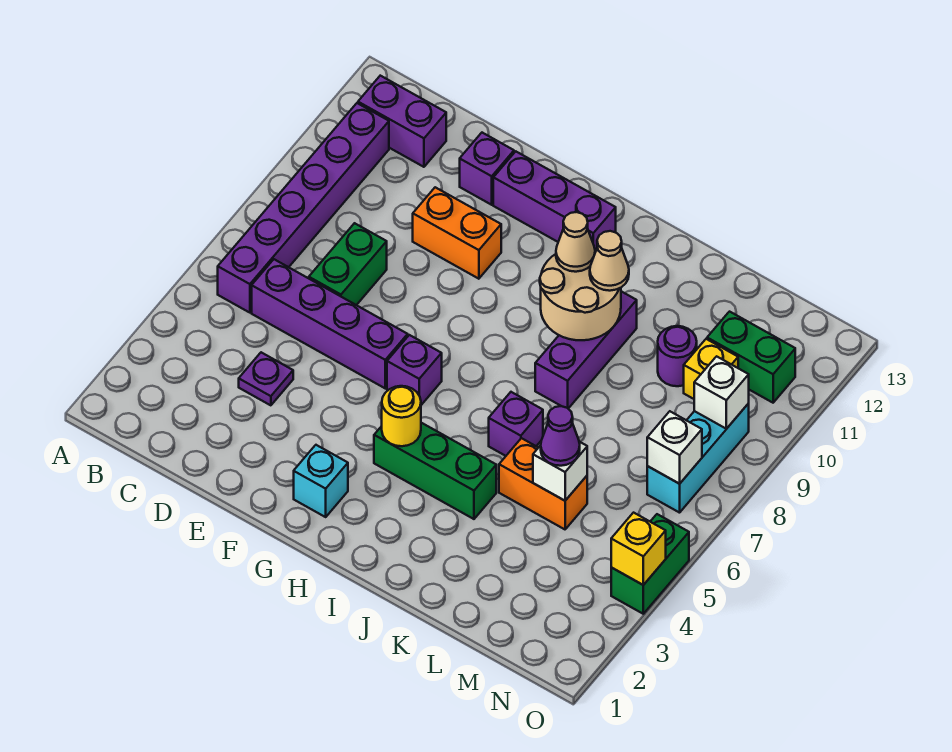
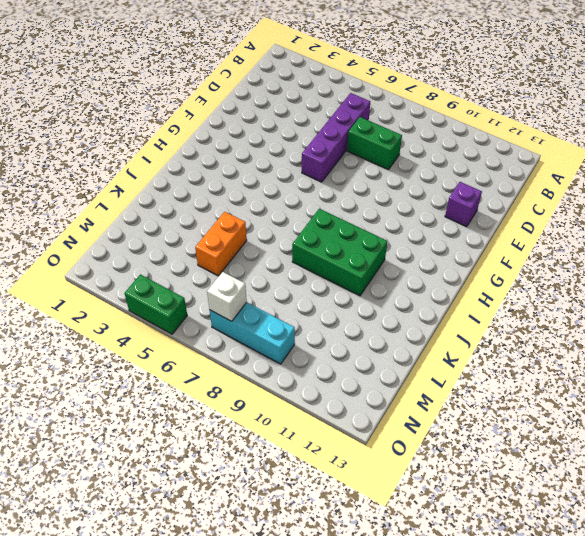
green brick I8:J10 level 1 -> purple brick J8:J10 level 1
none -> purple brick B6:B11 level 1
none -> purple brick B12:C12 level 1
none -> purple plate D4 level 1

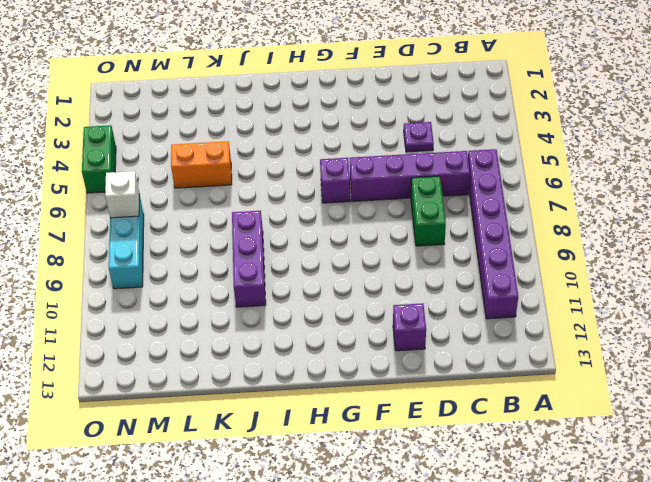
none -> purple brick B12:C12 level 1
none -> orange brick E10:F10 level 1
none -> purple brick F12:H12 level 1

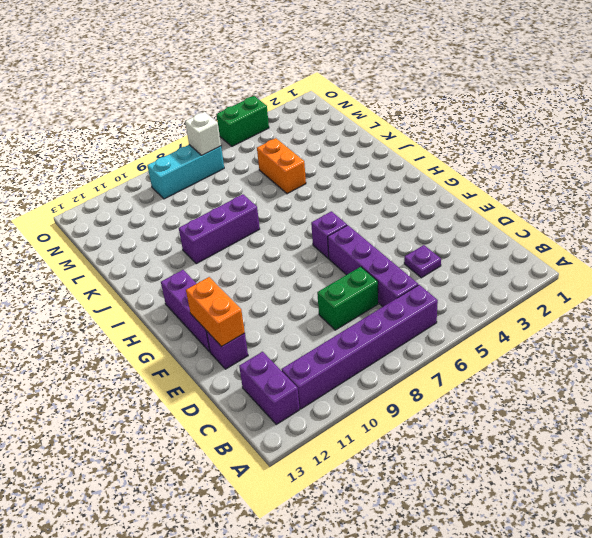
orange brick E12:F12 level 2 -> orange brick E10:F10 level 1
none -> cyan brick G2 level 1
none -> green brick H4:J4 level 1
none -> purple brick J6 level 1

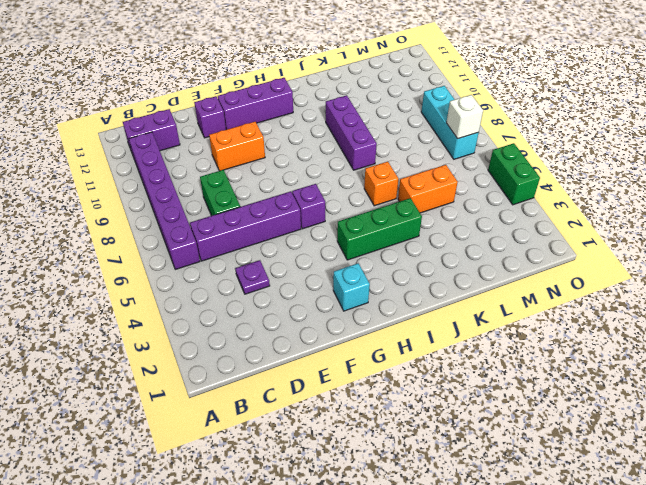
orange brick J6 level 1 -> purple brick J6 level 1
none -> purple round brick L10 level 1
none -> yellow brick M10 level 1
none -> green brick M11:N11 level 1

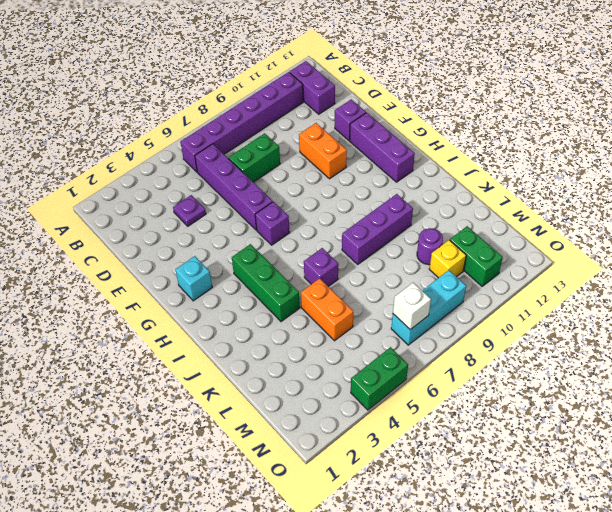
none -> yellow round brick H4 level 2
none -> tan round brick I9:J10 level 2
none -> white brick L5 level 2

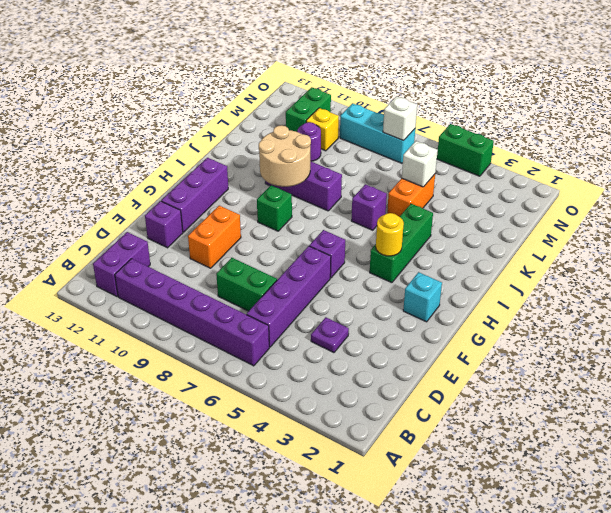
green brick H9 level 1 -> none
none -> white brick N9 level 2
none -> yellow brick O4 level 2
none -> tan cone I10 level 3

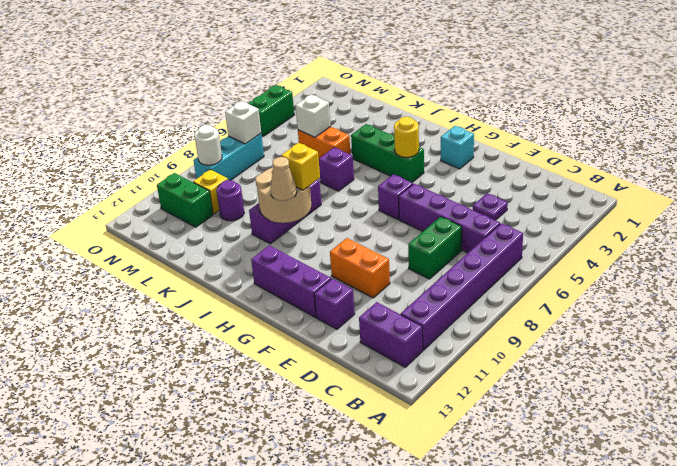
yellow brick I9 level 3 -> yellow brick O4 level 2
white round brick N9 level 2 -> white brick N9 level 2
none -> tan cone J10 level 3
none -> purple cone L5 level 3

